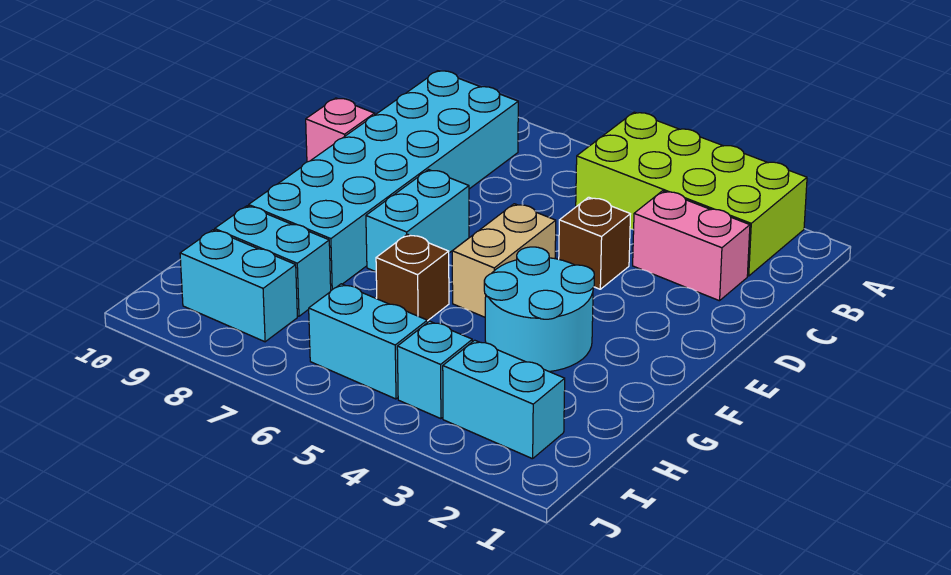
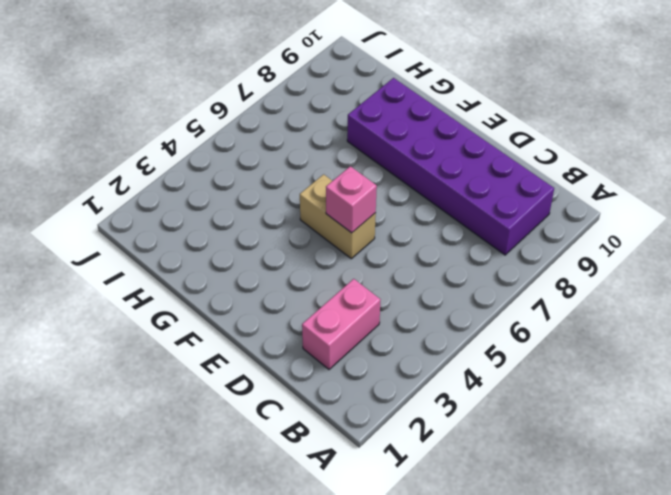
purple brick B8:G9 level 1 -> cyan brick B8:G9 level 1
pink brick E5 level 2 -> pink brick D10 level 1
none -> lime brick A2:B5 level 1
none -> brown brick D4 level 1
none -> cyan brick E7:F7 level 1

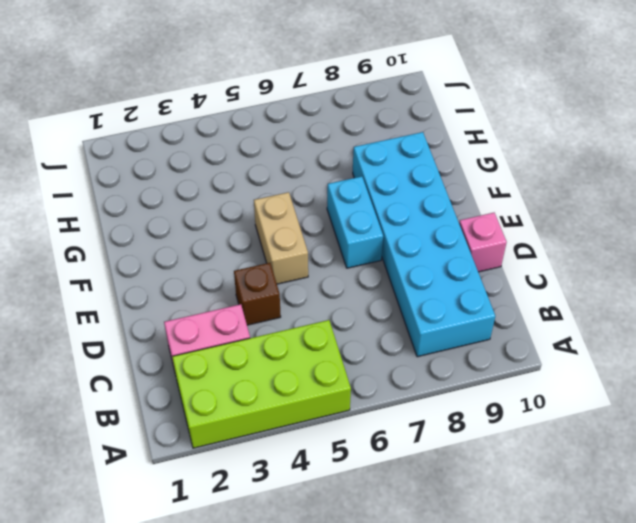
none -> cyan round brick F3:G4 level 1
none -> brown brick G6 level 1
none -> cyan brick H8:H9 level 1

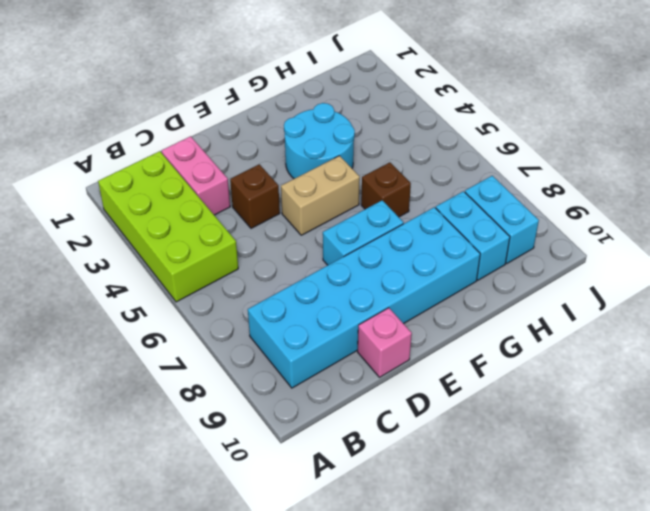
none -> cyan brick I2:I3 level 1
none -> cyan brick I4 level 1
none -> cyan brick I5:I6 level 1

